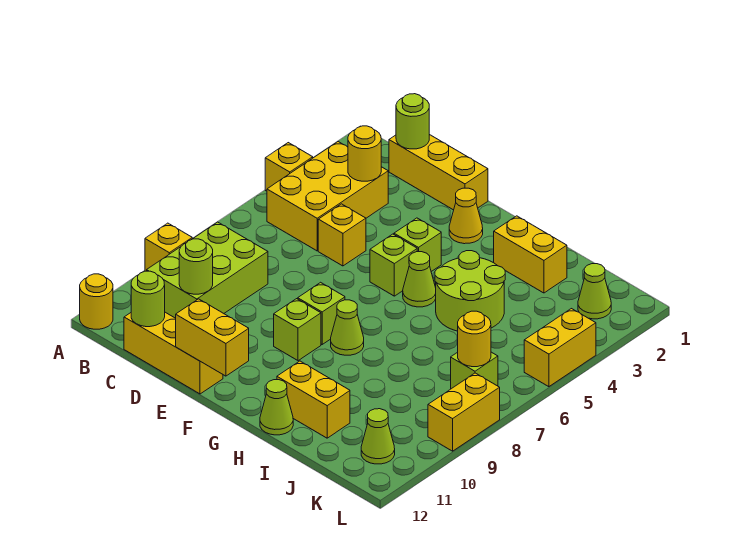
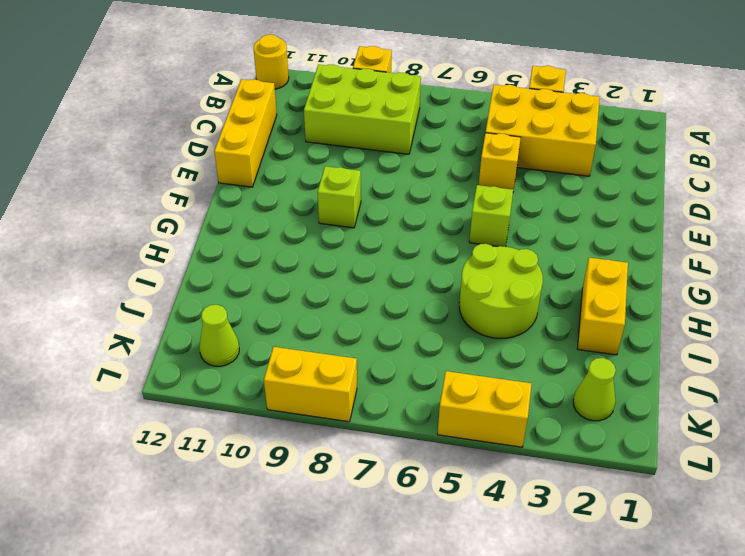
none -> yellow brick C1:E1 level 1
none -> yellow cone F2 level 1
none -> lime brick F4 level 1
none -> lime brick F8 level 1

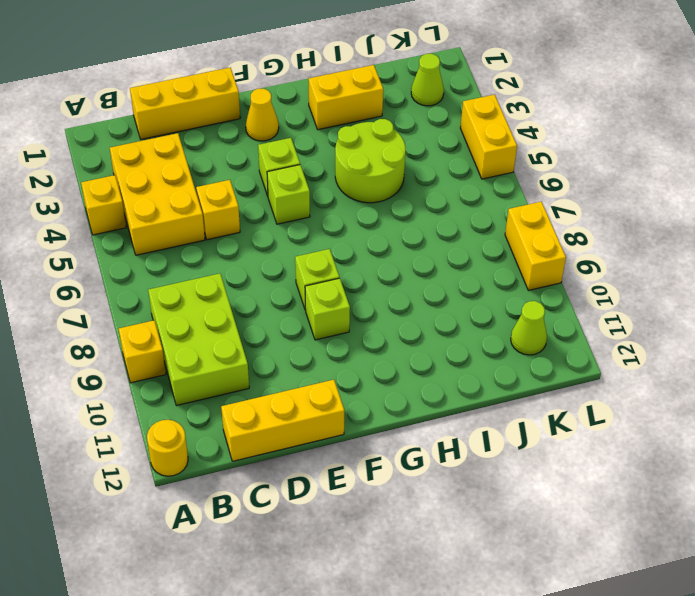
none -> lime cone G5 level 1
none -> lime cone G8 level 1
none -> yellow brick H11:I11 level 1
none -> lime cone H12 level 1

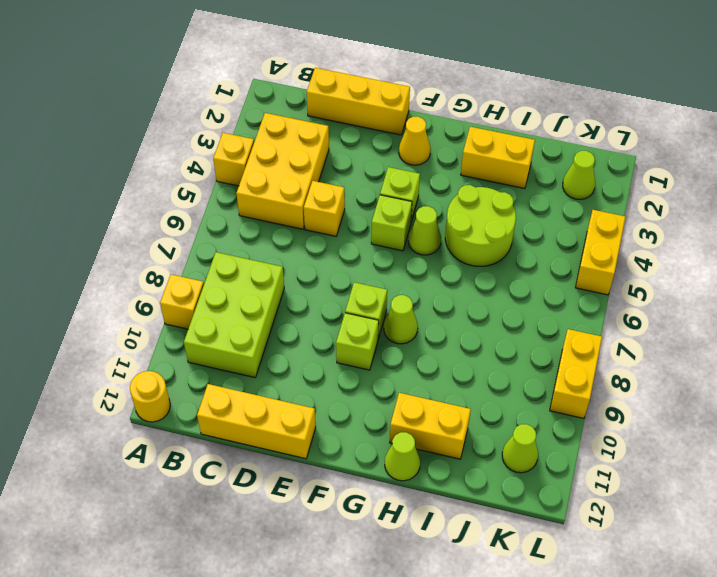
none -> lime brick K7 level 1
none -> lime round brick C1 level 2
none -> yellow round brick C3 level 2
none -> lime round brick C10 level 2

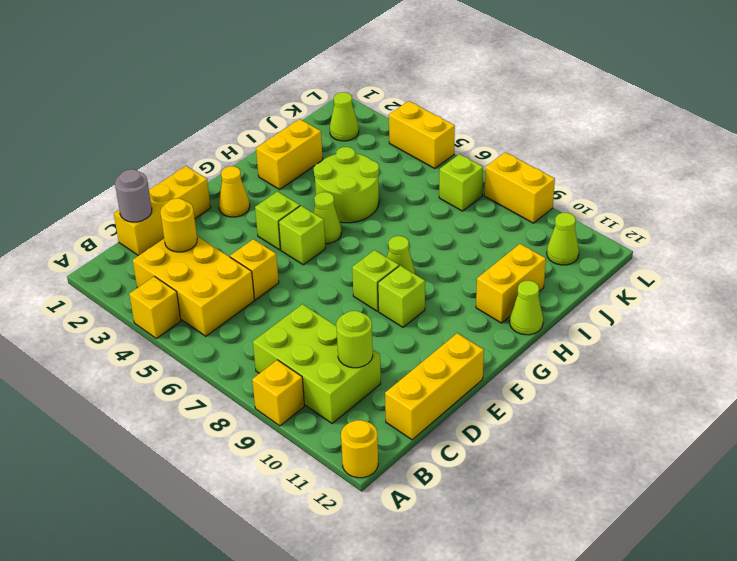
grey round brick C1 level 2 -> lime round brick C1 level 2
none -> lime round brick C12 level 2
none -> yellow brick E12:F12 level 2
none -> yellow round brick K7 level 2

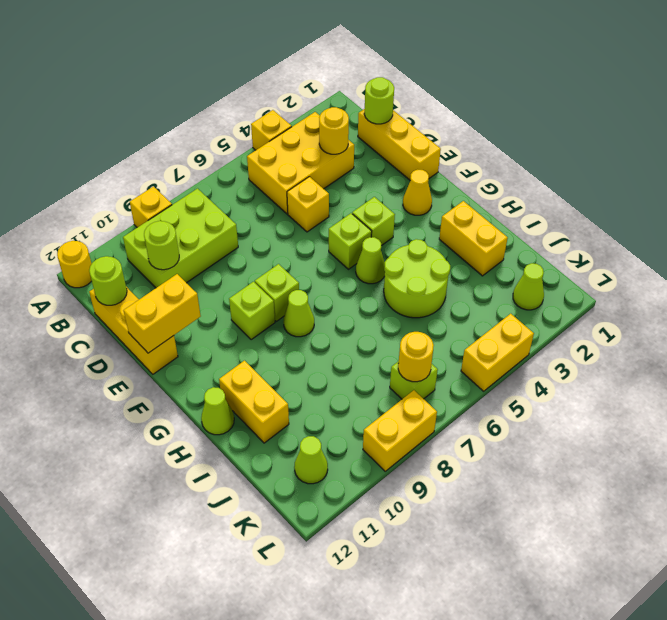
yellow brick E11:E12 level 2 -> yellow brick E12:F12 level 2

